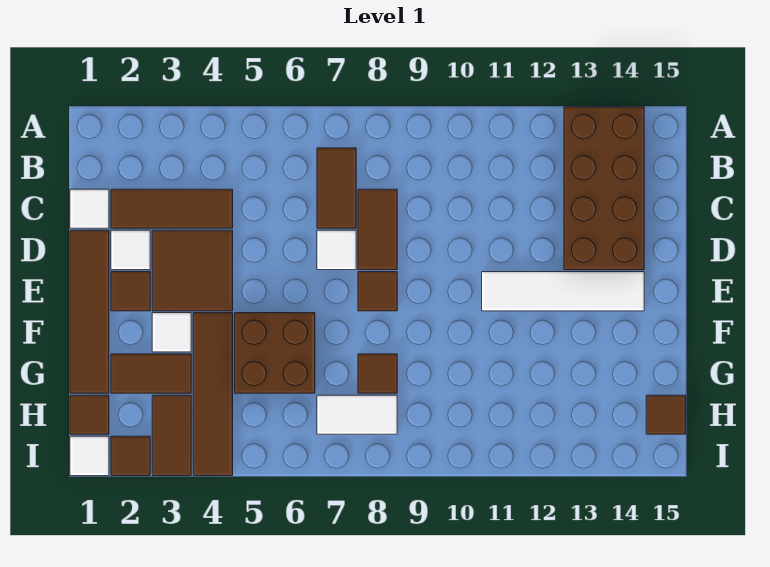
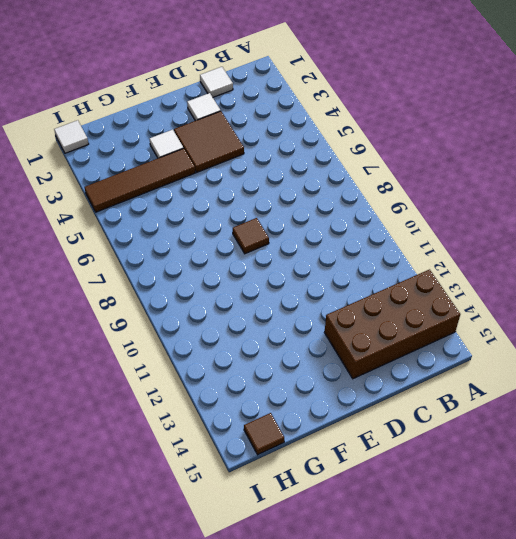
none -> brown tile B7:C7 level 1
none -> brown tile C2:C4 level 1
none -> brown tile C8:D8 level 1

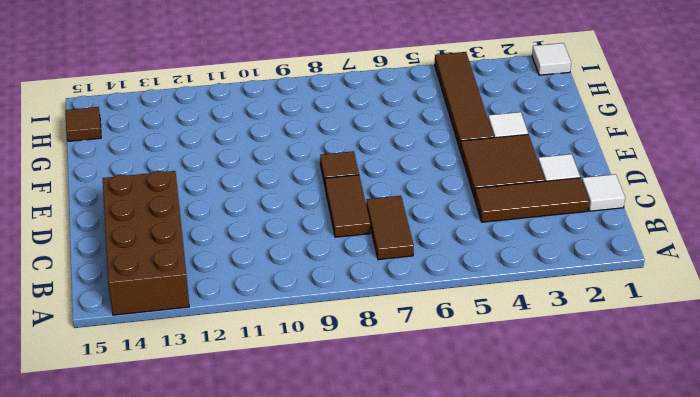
none -> brown tile D1:G1 level 1
none -> white tile D7 level 1
none -> brown tile E2 level 1

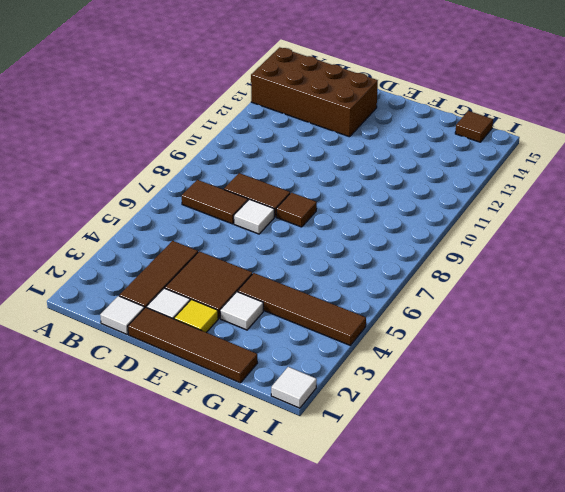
yellow tile E2 level 1 -> brown tile E2 level 1
none -> white tile E11:E14 level 1
none -> brown brick F5:G6 level 1
none -> brown tile G2:G3 level 1

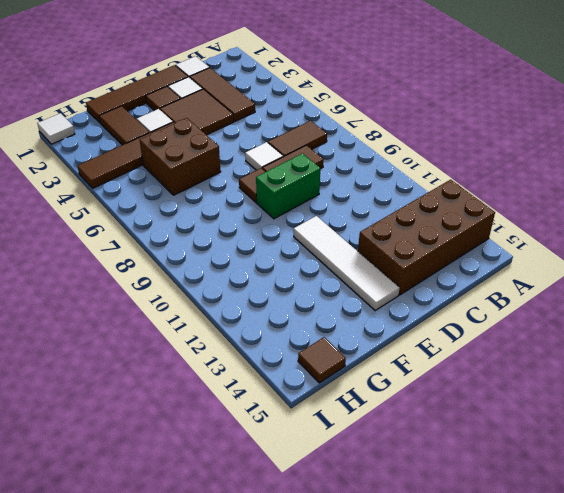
green brick D9:E9 level 1 -> none
none -> brown tile G8 level 1
none -> brown tile H1 level 1
none -> brown tile H3:I3 level 1

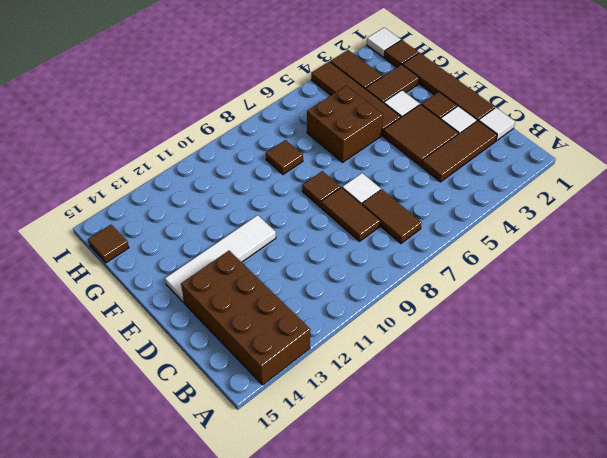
none -> white tile H7:H8 level 1
none -> brown tile I2 level 1

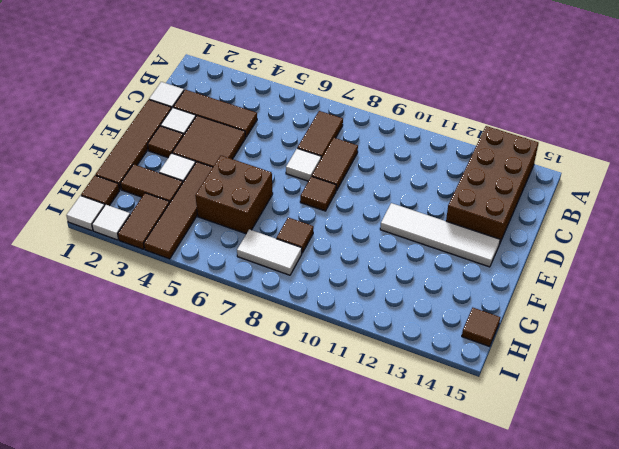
white tile I2 level 1 -> brown tile I2 level 1

